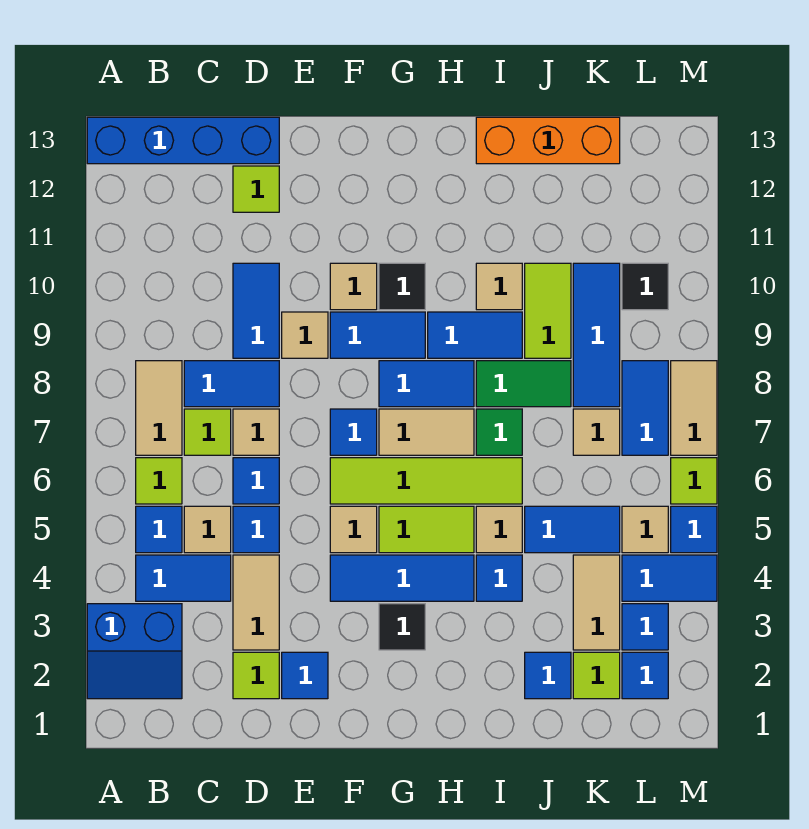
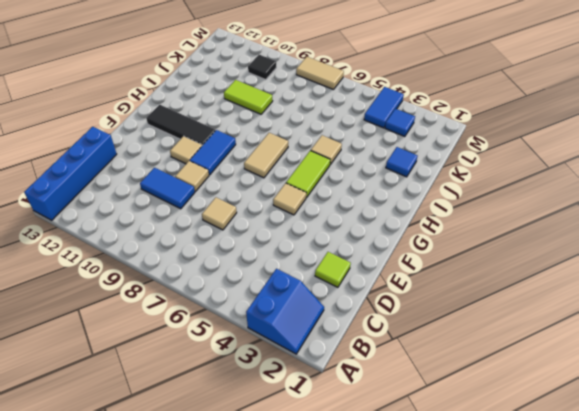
black tile G10:G12 level 1 -> black tile G10 level 1
none -> blue tile B4:C4 level 1
none -> blue tile B5 level 1
none -> lime tile B6 level 1
none -> tan tile B7:B8 level 1

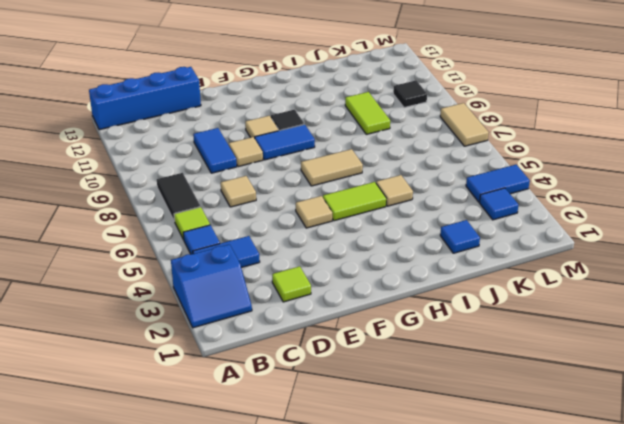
black tile B7:B8 level 1 -> tan tile B7:B8 level 1
none -> tan tile C5 level 1
none -> lime tile C7 level 1
none -> blue tile C8:D8 level 1
none -> tan tile D3:D4 level 1

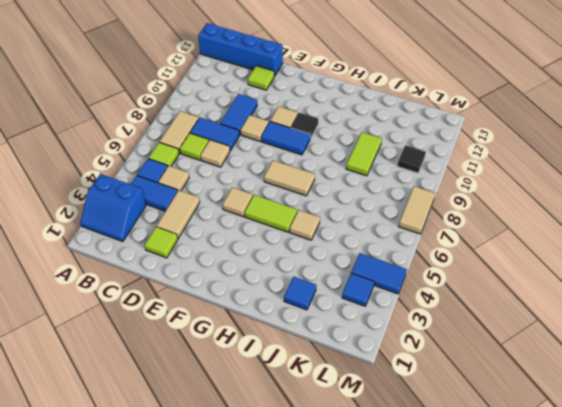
none -> blue tile D5 level 1
none -> blue tile D6 level 1
none -> blue tile E2 level 1
none -> blue tile F4:H4 level 1

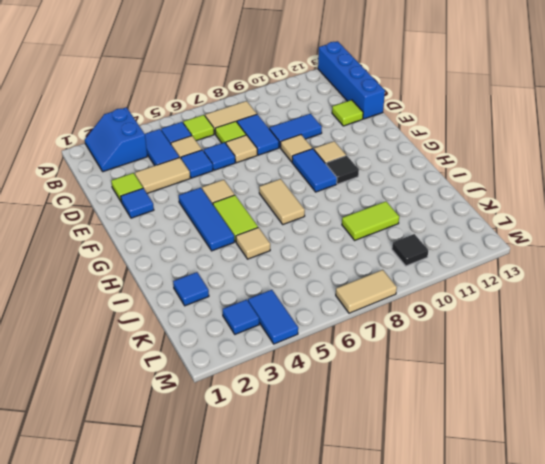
none -> lime tile F6:I6 level 1
none -> blue tile F7 level 1
none -> black tile G3 level 1
none -> blue tile G8:H8 level 1

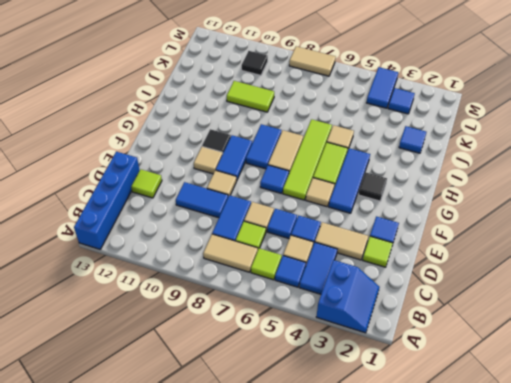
none -> blue tile H9:I9 level 1
none -> blue tile I4 level 1
none -> green tile I7 level 1
none -> green tile I8:J8 level 1

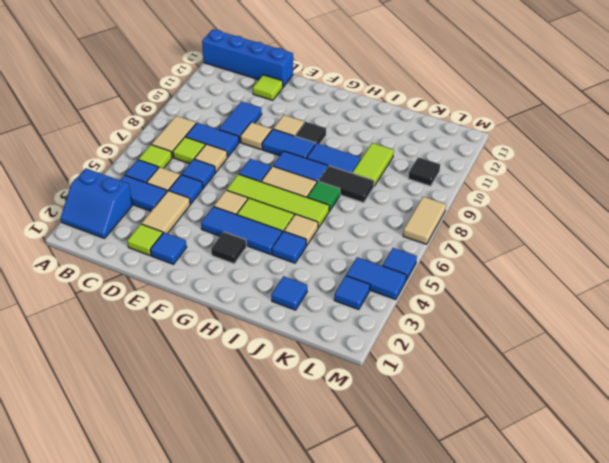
black tile I8:J8 level 1 -> green tile I8:J8 level 1
none -> tan tile I10 level 1
none -> orange brick I13:K13 level 1
none -> blue tile J5:K5 level 1
none -> lime tile K2 level 1

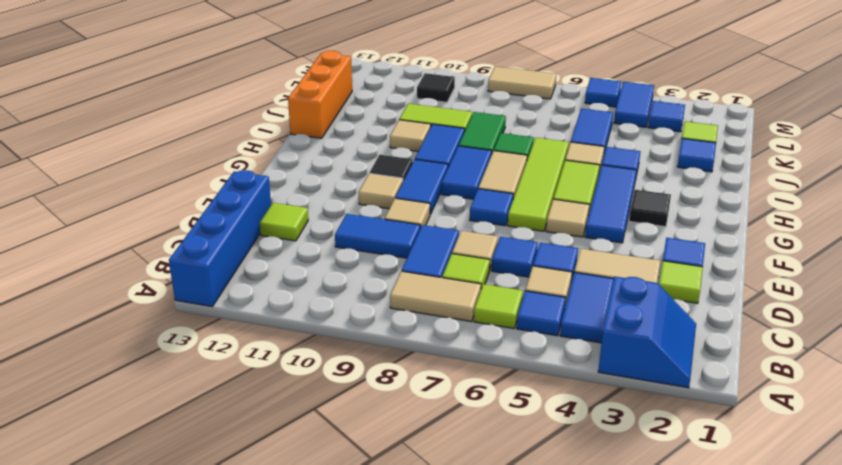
none -> tan tile K3:K4 level 1
none -> tan tile K7 level 1
none -> blue tile K8:K10 level 1
none -> blue tile L2 level 1

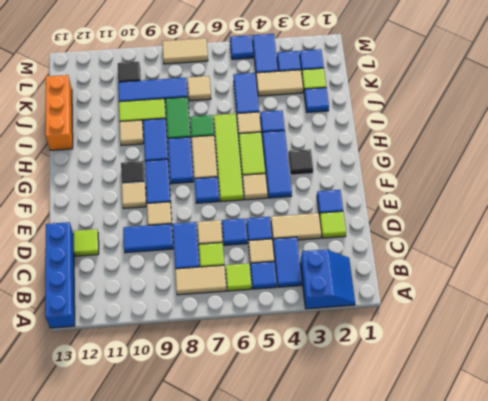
none -> tan tile L5 level 1
none -> blue tile L7:L8 level 1
none -> lime tile M6 level 1

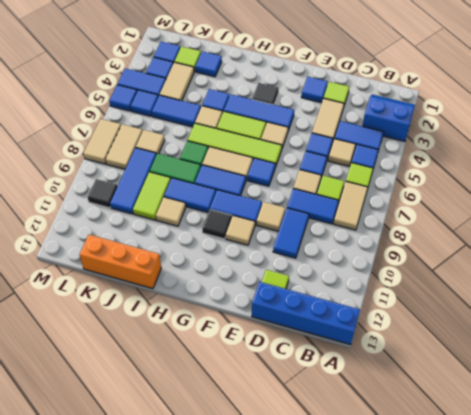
blue tile L5 level 1 -> tan tile L5 level 1
tan tile L7:L8 level 1 -> blue tile L7:L8 level 1
none -> lime tile M6 level 1

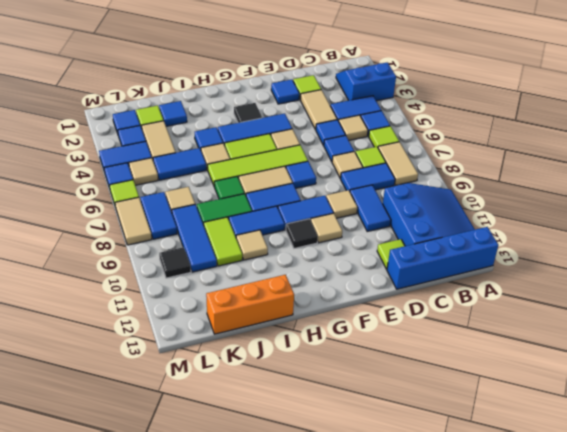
blue slope A10:C12 level 1 top C -> none

